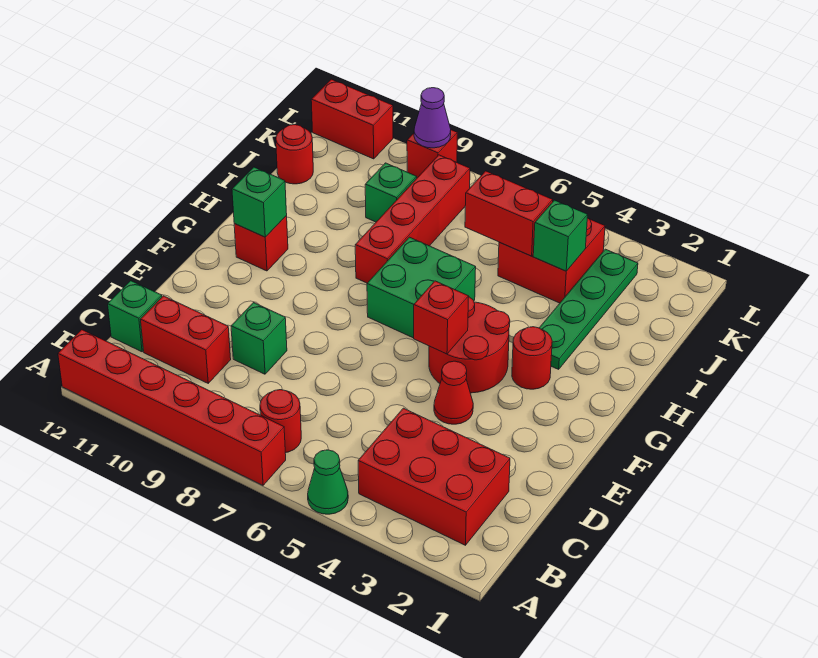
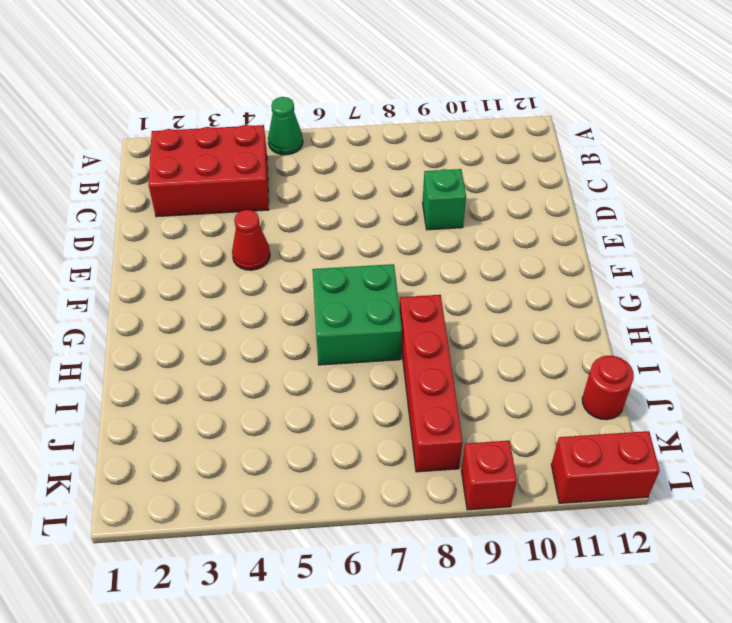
none -> red brick A7:A12 level 1
none -> red round brick B7 level 1
none -> red brick C10:C11 level 1

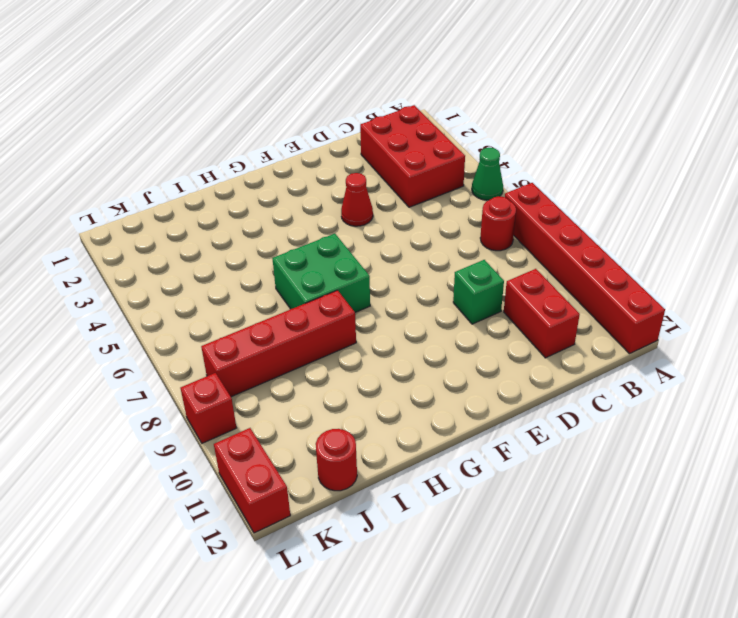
none -> green brick C12 level 1
none -> red round brick F4:G5 level 1
none -> red round brick G3 level 1

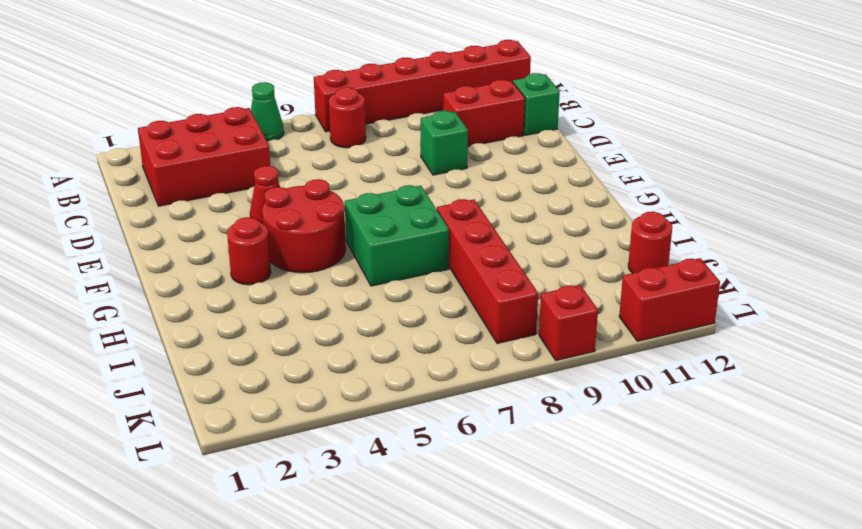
none -> red brick G11 level 1
none -> green plate H3:K3 level 1
none -> red brick J4:K5 level 1

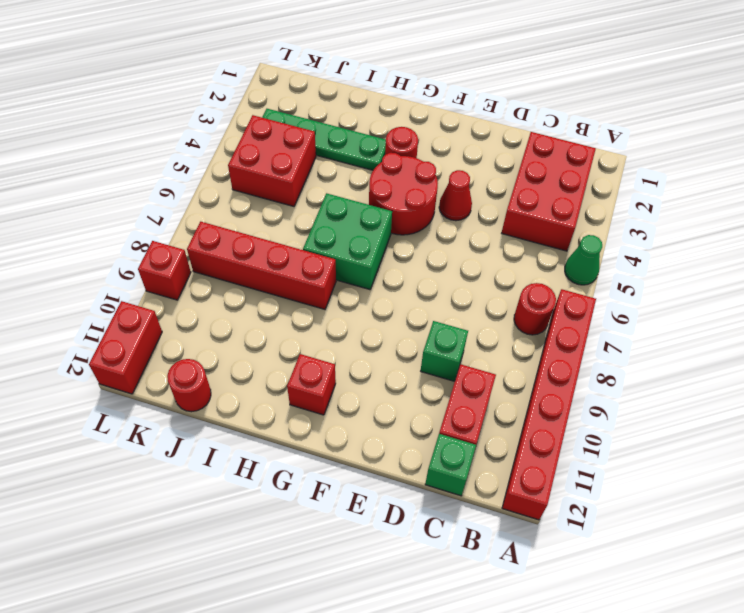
none -> green brick J9 level 1
none -> red brick F5 level 2
none -> green brick G11 level 2

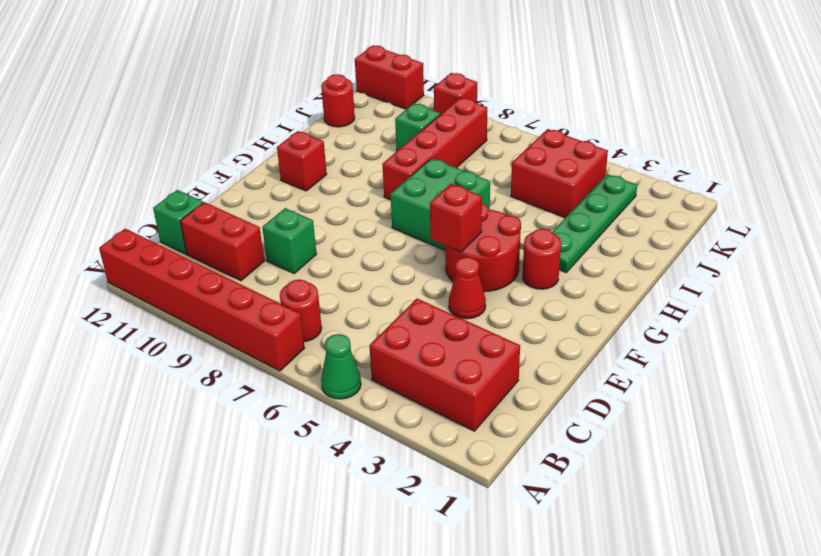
none -> green brick G11 level 2
none -> green brick J4 level 2
none -> red brick J5:J6 level 2

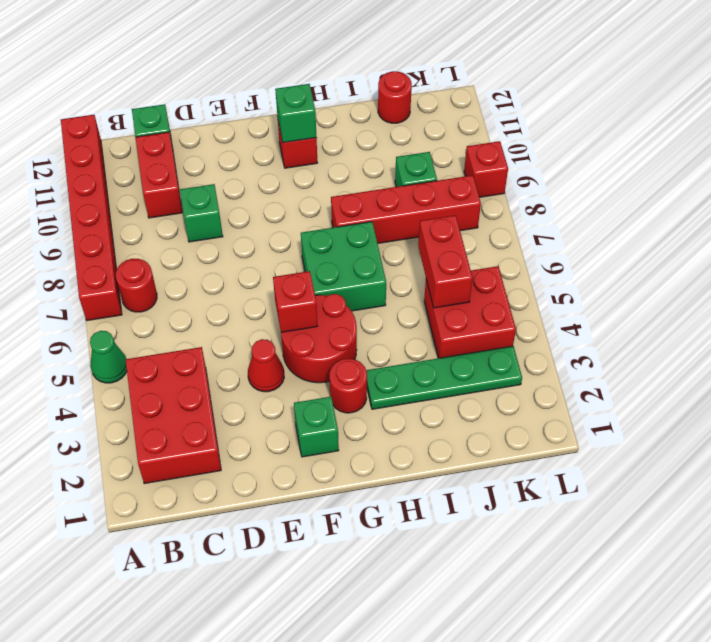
green brick F2 level 1 -> green brick J4 level 2
none -> red brick L11:L12 level 1
none -> purple cone L9 level 2

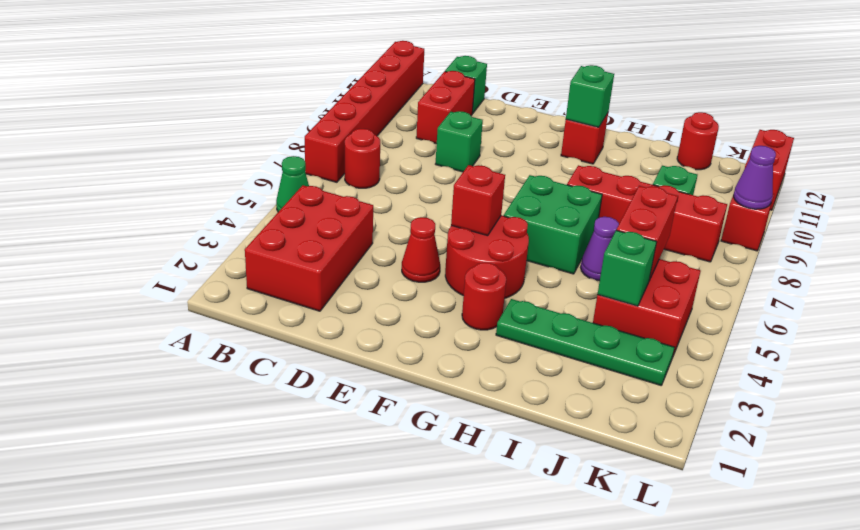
purple cone I6 level 1 -> none

